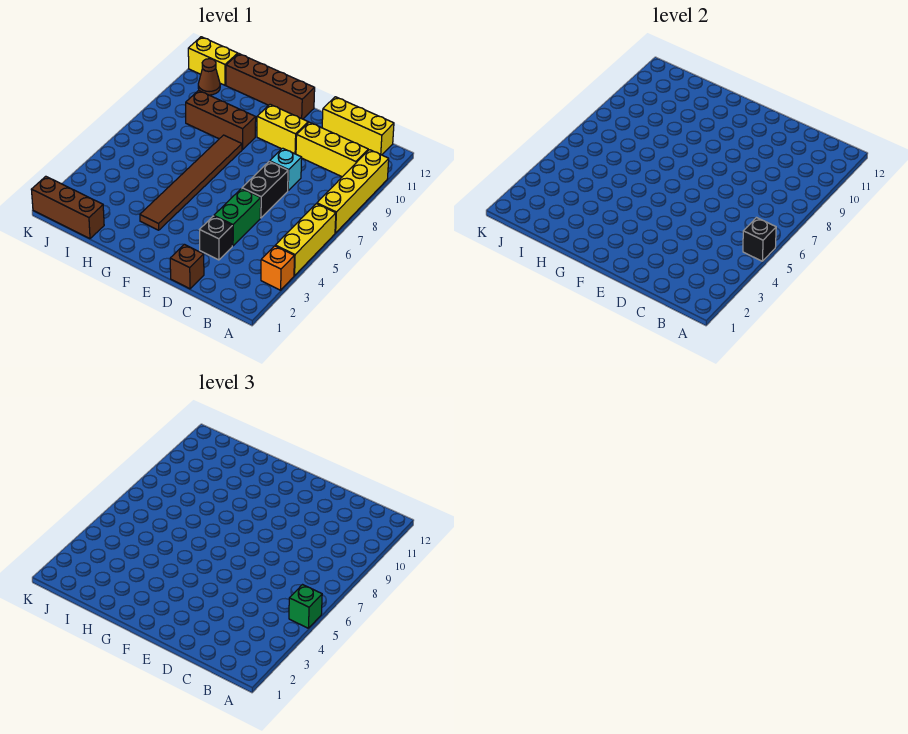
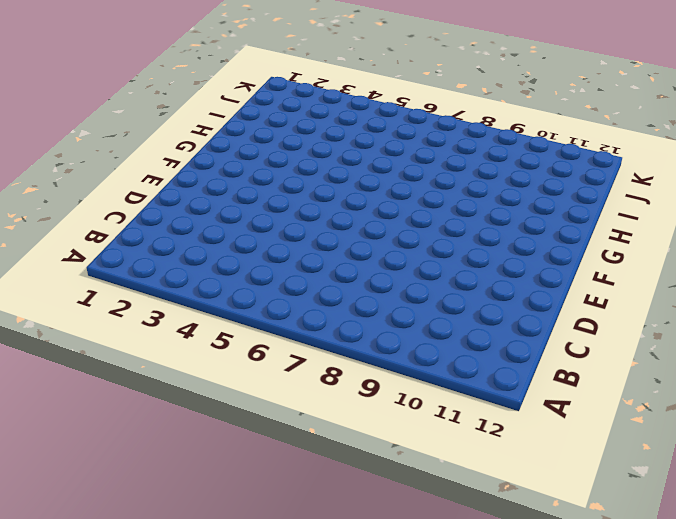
none -> orange brick A3 level 1
none -> yellow brick A4:A6 level 1
none -> yellow brick A7:A10 level 1

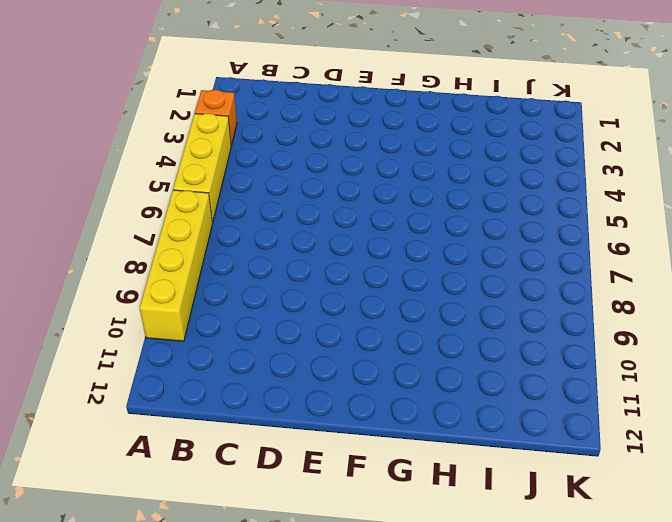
none -> yellow brick B10:D10 level 1
none -> yellow brick B12:D12 level 1
none -> brown brick D1 level 1

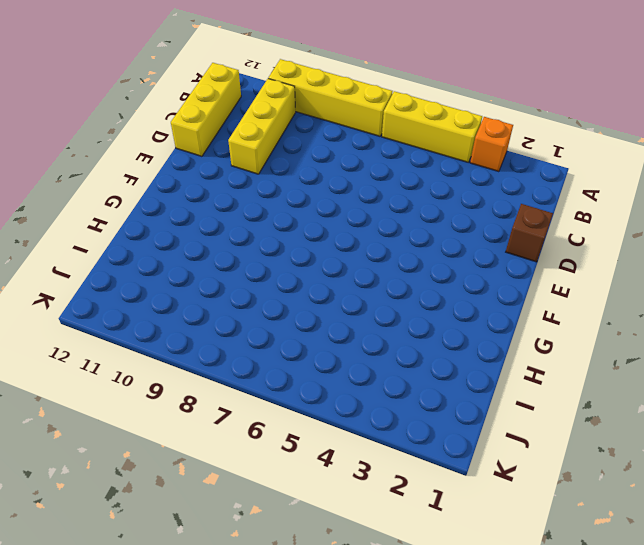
none -> black brick D3 level 1
none -> green brick D4:D5 level 1
none -> black brick D6:D7 level 1

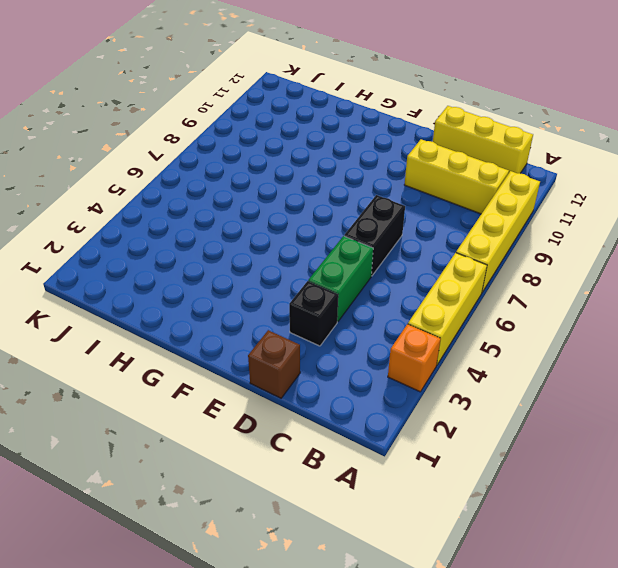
none -> cyan brick D8 level 1
none -> yellow brick E10:F10 level 1
none -> brown brick F12:I12 level 1

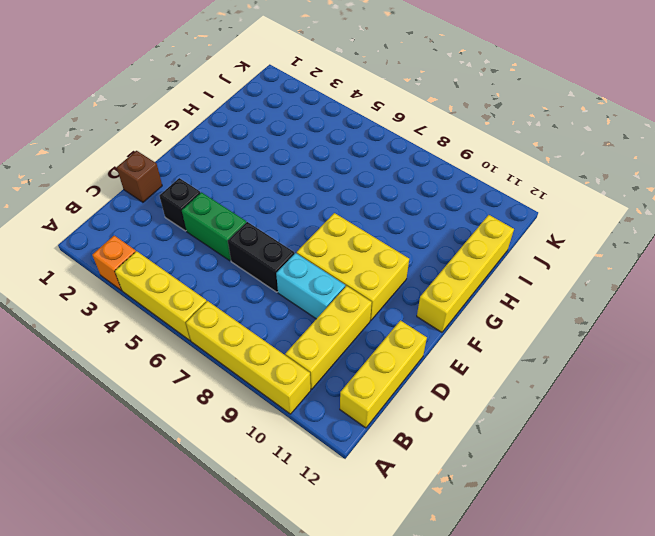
cyan brick D8:D9 level 1 -> cyan brick D8 level 1
yellow brick E8:F10 level 1 -> yellow brick E10:F10 level 1
yellow brick F12:I12 level 1 -> brown brick F12:I12 level 1
none -> brown tile G3:G8 level 1
none -> brown brick G9:I9 level 1
none -> brown brick I1:K1 level 1

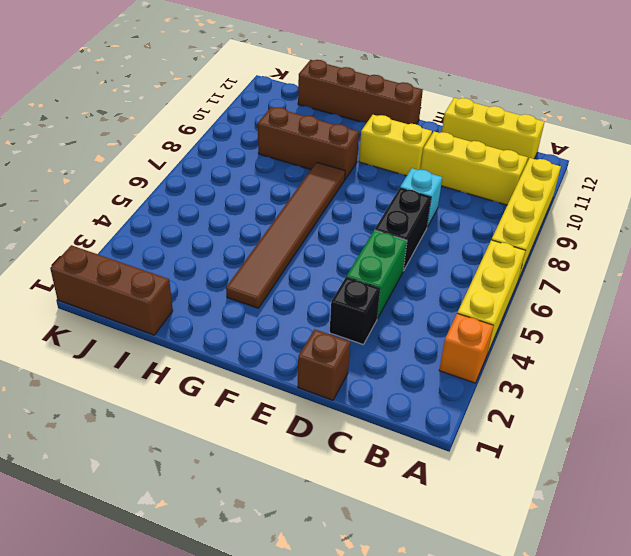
none -> brown cone J11 level 1
none -> yellow brick J12:K12 level 1
none -> black brick A5 level 2

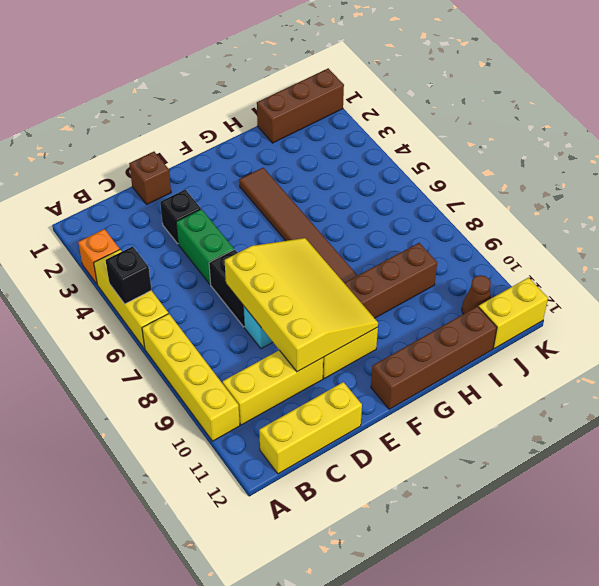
yellow slope D7:F10 level 2 top D -> none
none -> green brick A5 level 3

